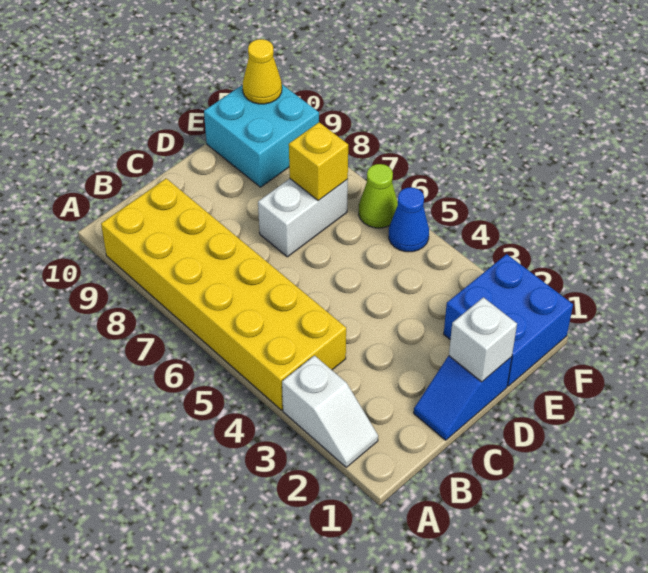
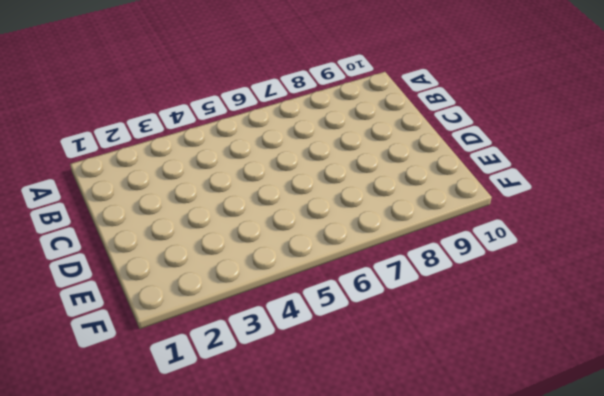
none -> white slope A2:A3 level 1 top 3
none -> yellow brick A4:B9 level 1

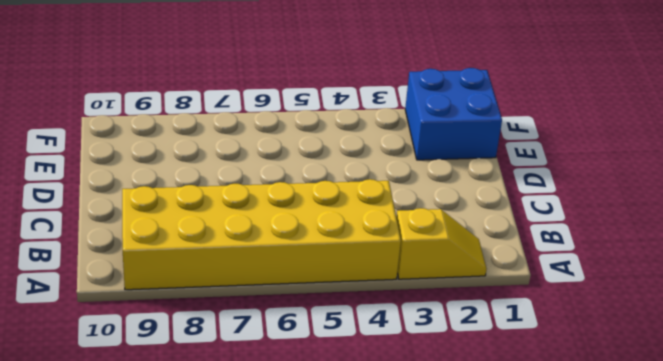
yellow slope A2:A3 level 1 top 3 -> white slope A2:A3 level 1 top 3
none -> blue slope C1:D1 level 1 top D
none -> white brick D7:E7 level 1

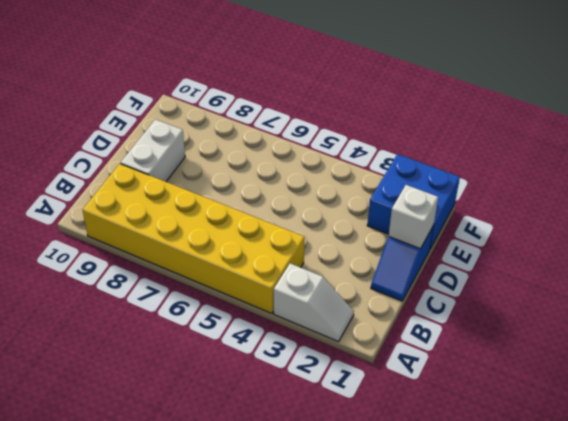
white brick C9:D9 level 1 -> white brick D7:E7 level 1
none -> cyan brick E9:F10 level 1
none -> blue cone F5 level 1

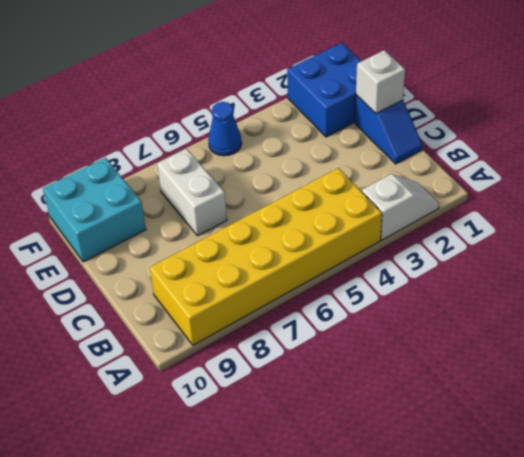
none -> lime cone F6 level 1
none -> yellow brick E7 level 2

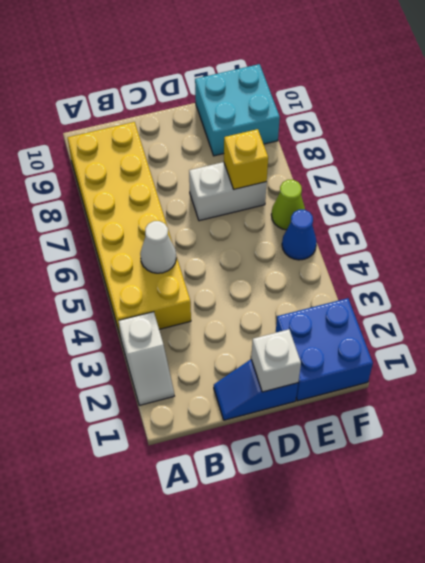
white cone B5 level 2 -> none
none -> yellow cone F10 level 2

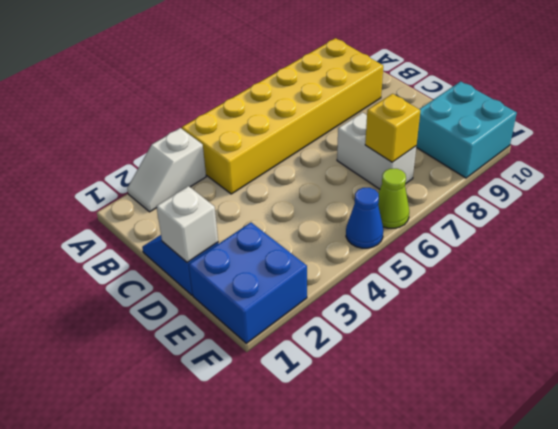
none -> yellow cone F10 level 2

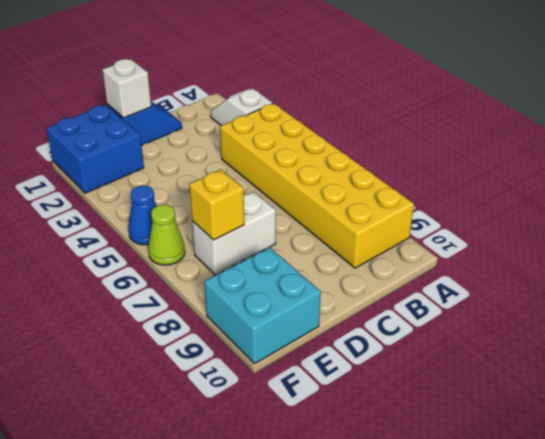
none -> yellow cone F10 level 2

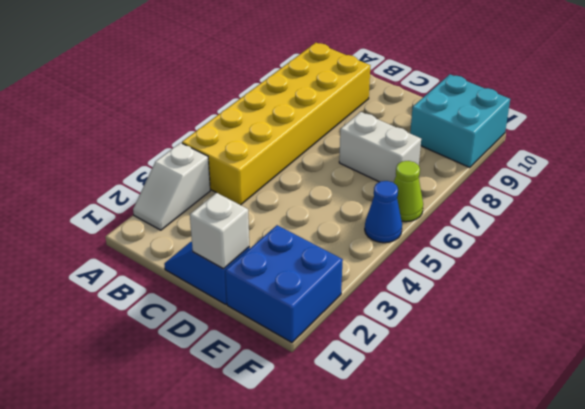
none -> yellow brick E7 level 2
none -> yellow cone F10 level 2

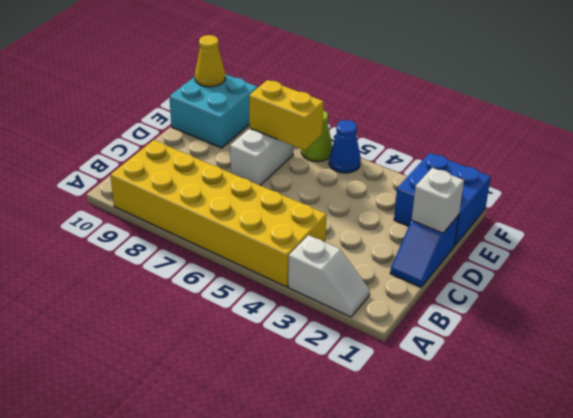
yellow brick E6:E7 level 2 -> yellow brick E7 level 2

